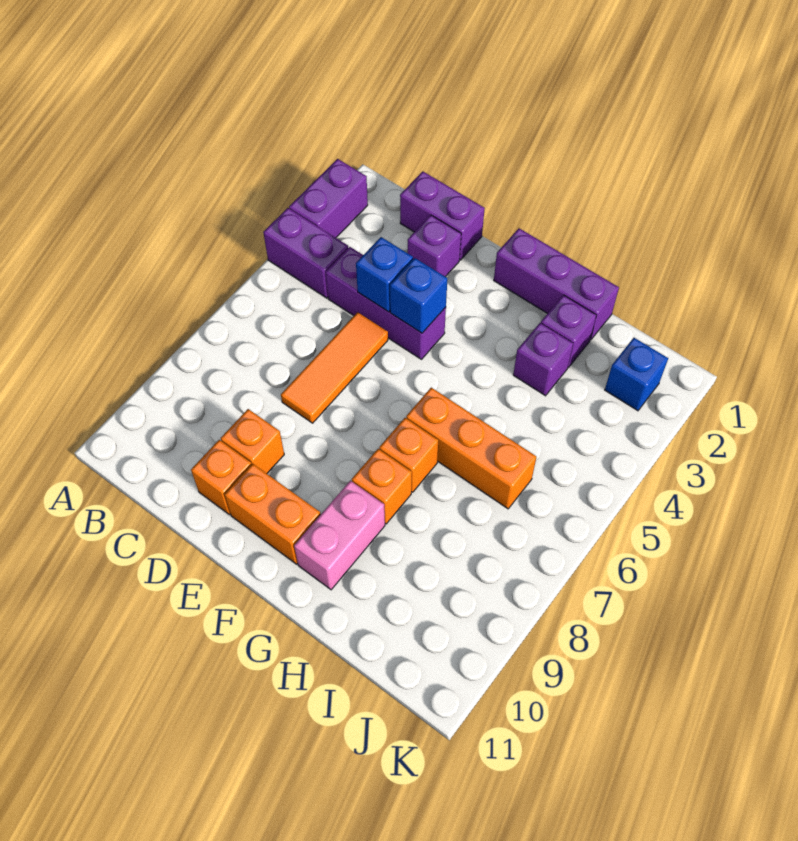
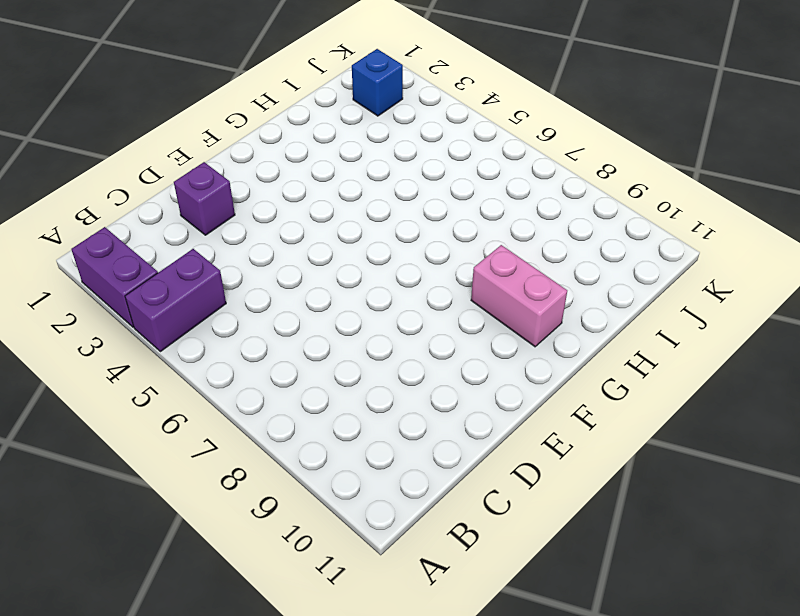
none -> purple brick C1:D1 level 1
none -> purple brick C4:E4 level 1
none -> orange tile D5:D7 level 1

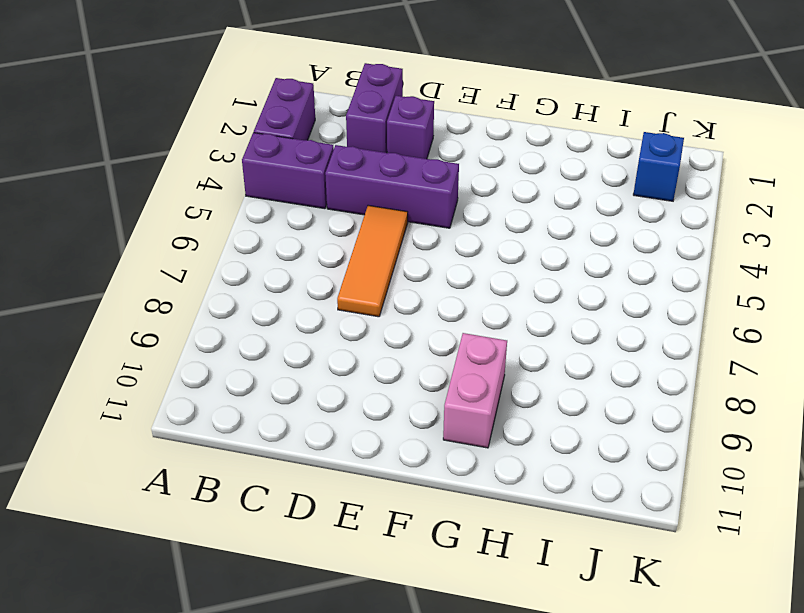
purple brick C1:C2 level 1 -> purple brick C1:D1 level 1
none -> orange brick D9 level 1
none -> orange brick D10 level 1
none -> orange brick E10:F10 level 1

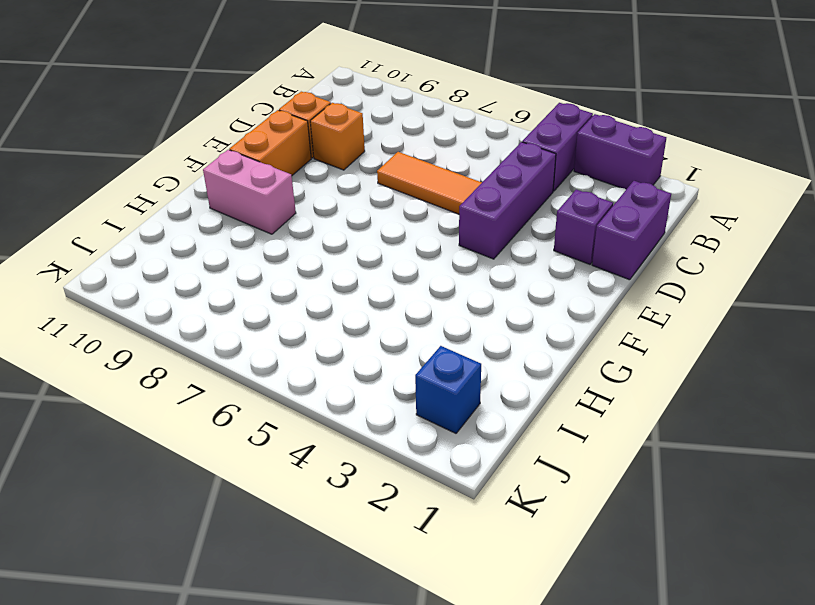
none -> purple brick F1:H1 level 1
none -> orange brick G6:I6 level 1
none -> orange brick G7 level 1

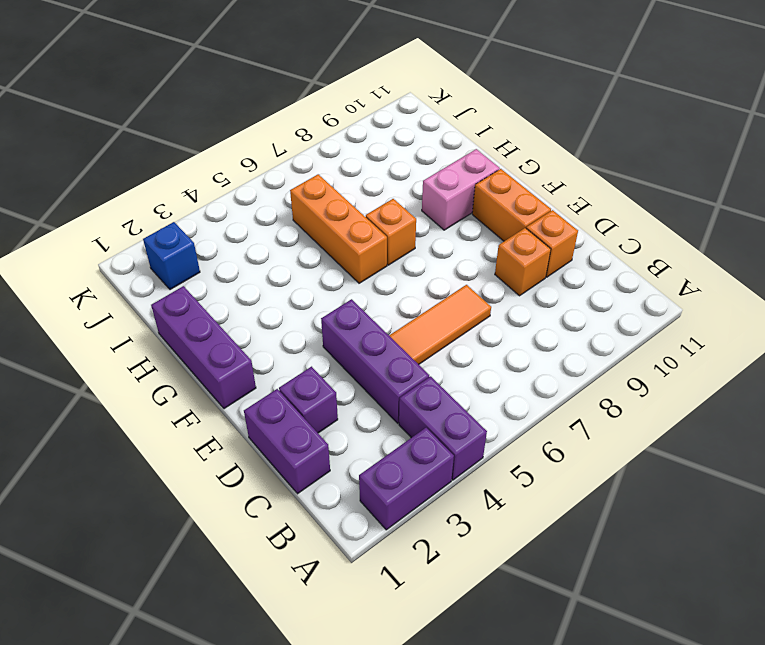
none -> orange brick G8 level 1
none -> purple brick H2 level 1
none -> purple brick H3 level 1

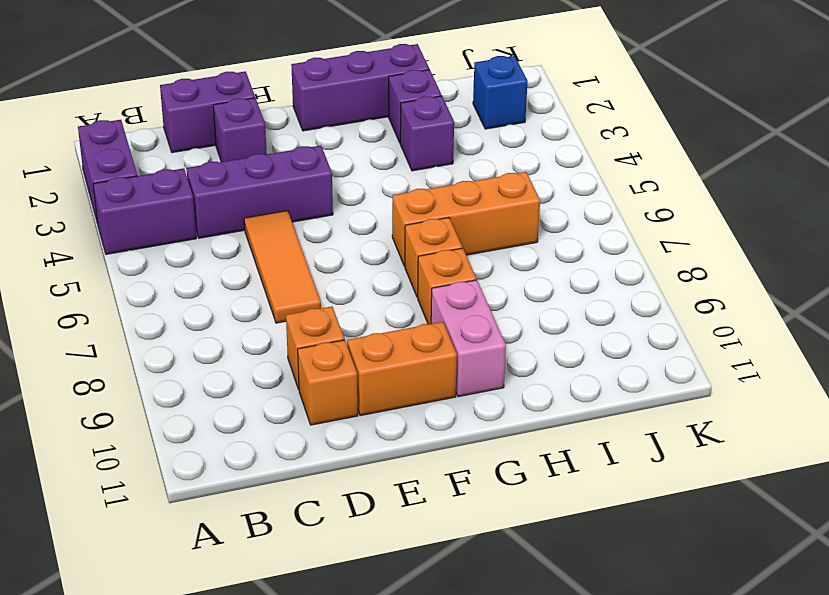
none -> blue brick D4 level 2
none -> blue brick E4 level 2

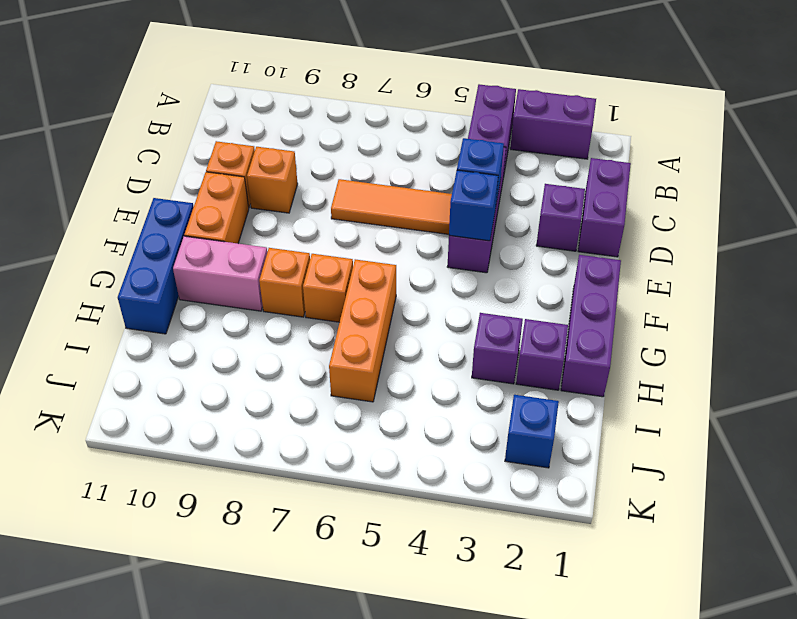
blue brick F11:H11 level 1 -> none

